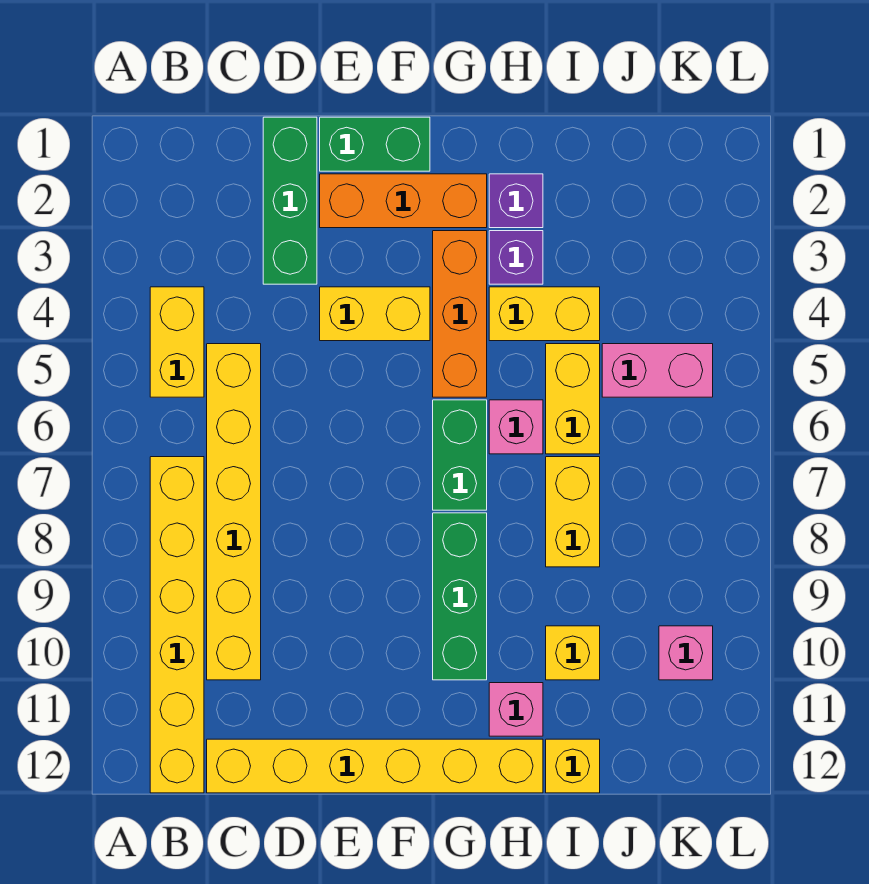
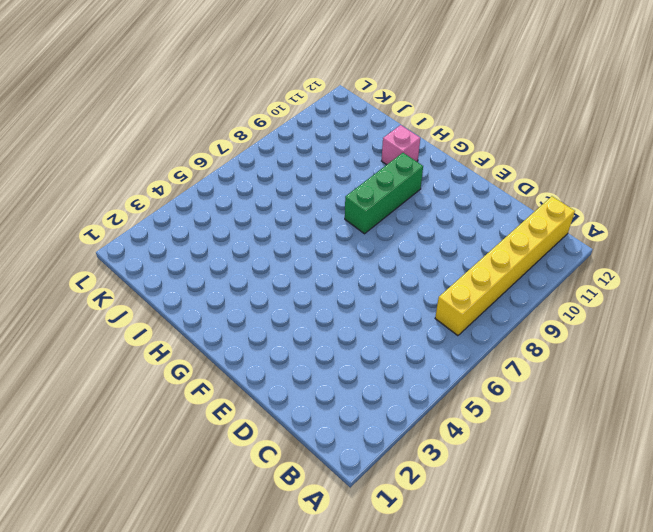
none -> yellow brick B4:B5 level 1
none -> yellow brick C5:C10 level 1
none -> yellow brick C12:H12 level 1

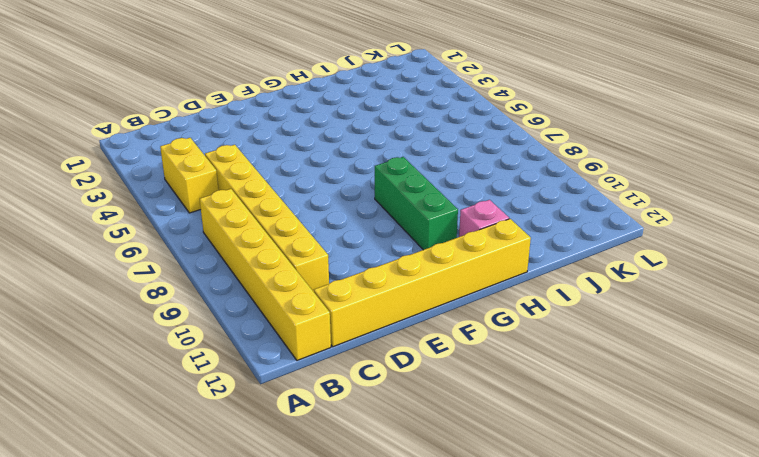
none -> green brick D1:D3 level 1
none -> green brick E1:F1 level 1
none -> orange brick E2:G2 level 1

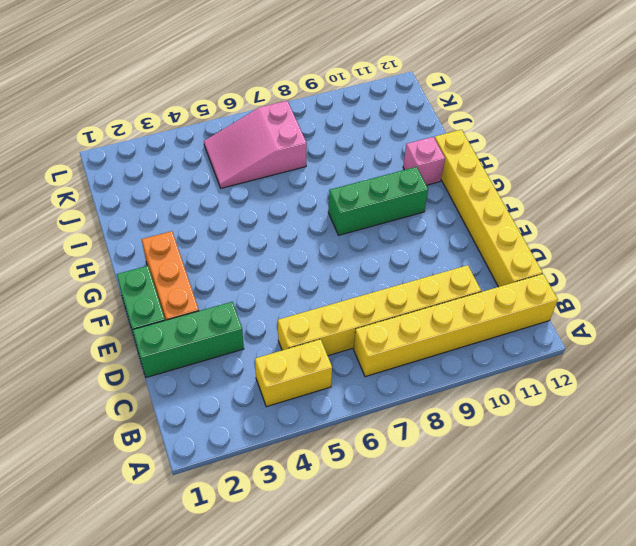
pink slope J5:K7 level 1 top 7 -> pink brick J5:K5 level 1
none -> yellow brick E4:F4 level 1
none -> orange brick G3:G5 level 1
none -> green brick G6:G7 level 1

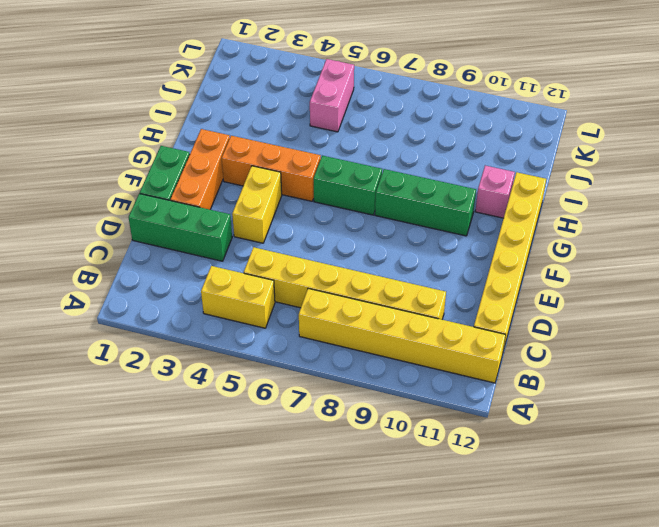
none -> purple brick H2 level 1
none -> purple brick H3 level 1
none -> yellow brick H4:I4 level 1

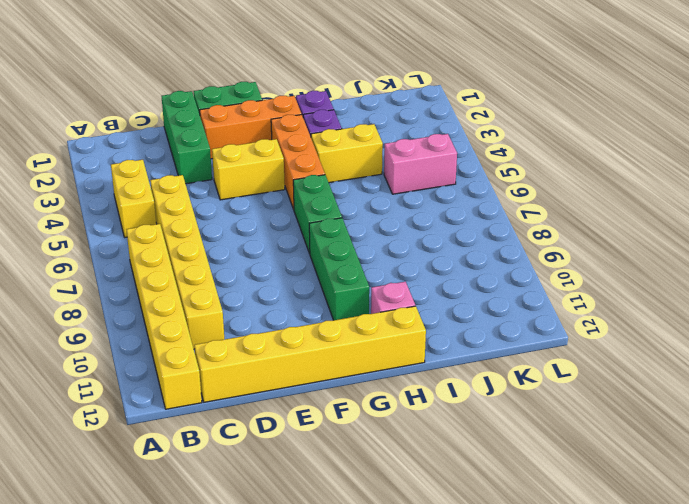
none -> pink brick H6 level 1
none -> yellow brick I5:I6 level 1
none -> yellow brick I7:I8 level 1

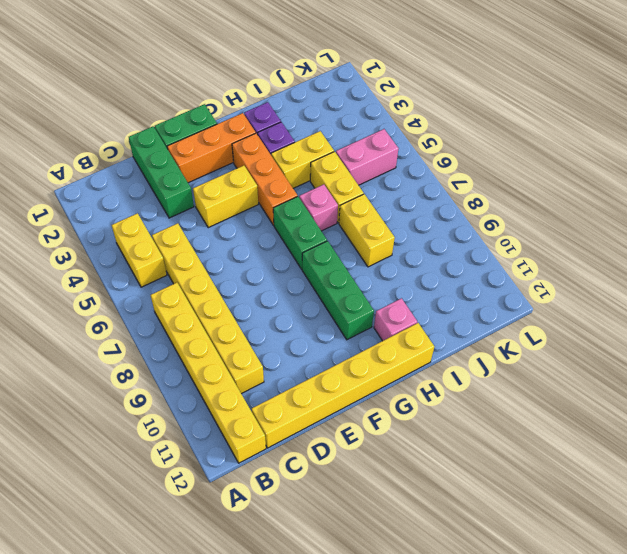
none -> yellow brick I10 level 1
none -> yellow brick I12 level 1
none -> pink brick K10 level 1

